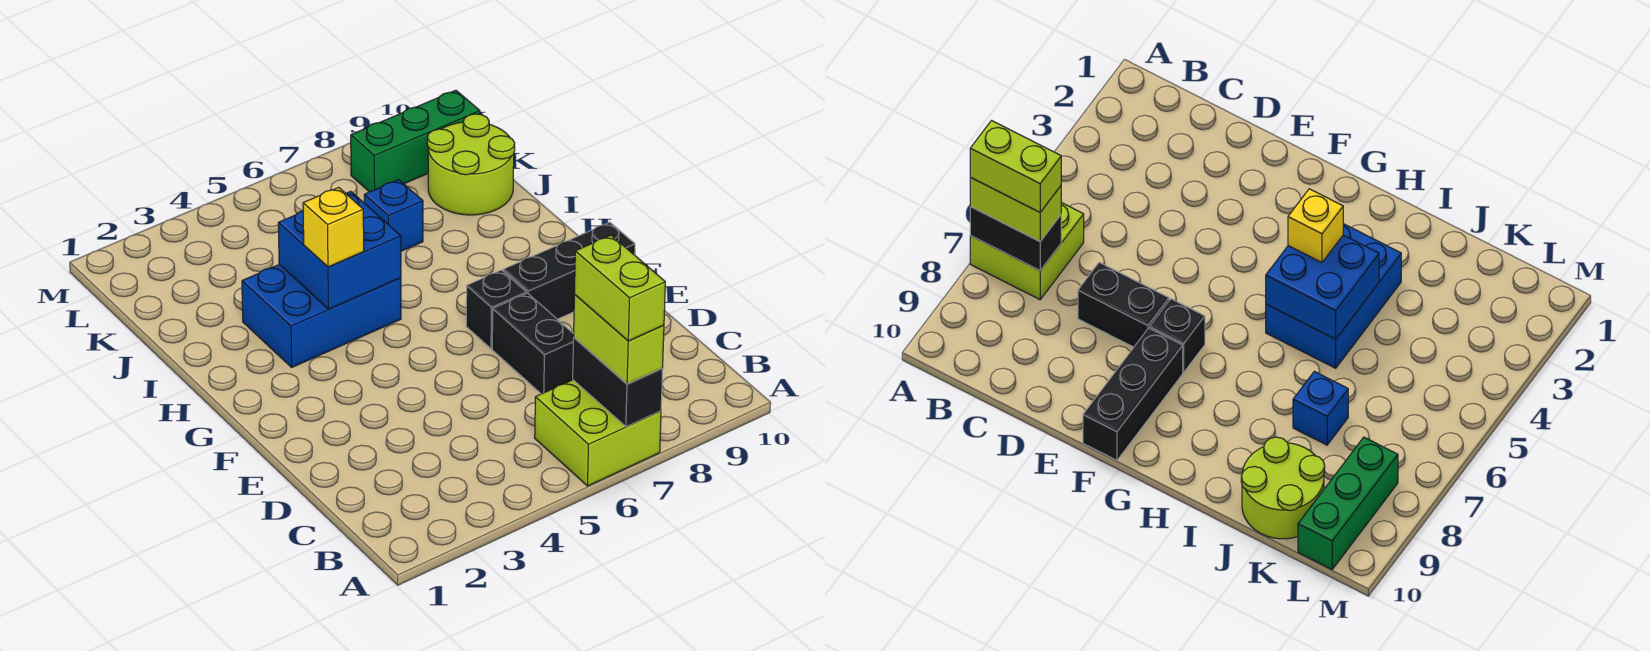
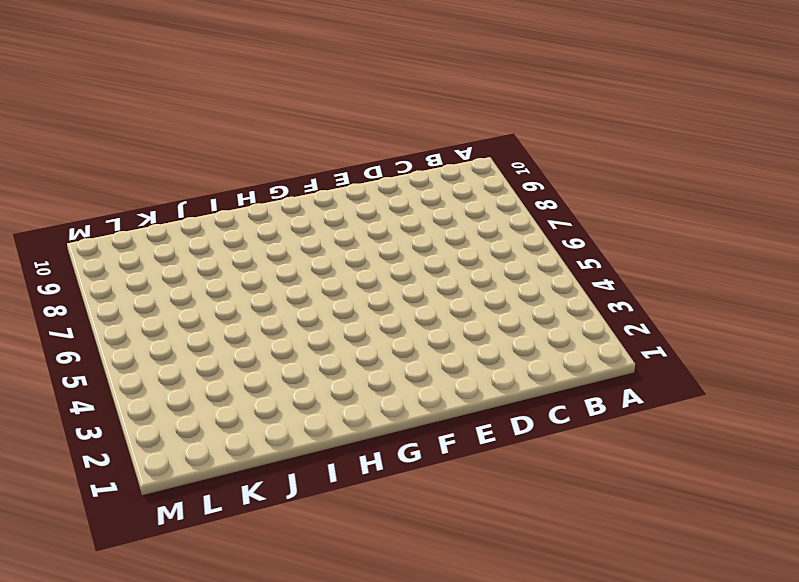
none -> lime brick A6:B7 level 1
none -> black brick D7:E7 level 1
none -> black brick F7 level 1

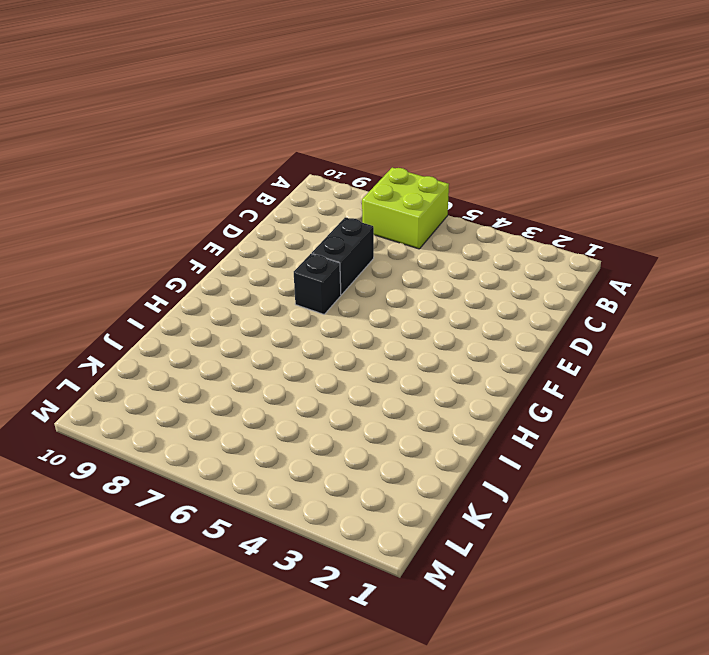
none -> black brick F8:F10 level 1
none -> blue brick H3:I5 level 1
none -> blue brick J7 level 1

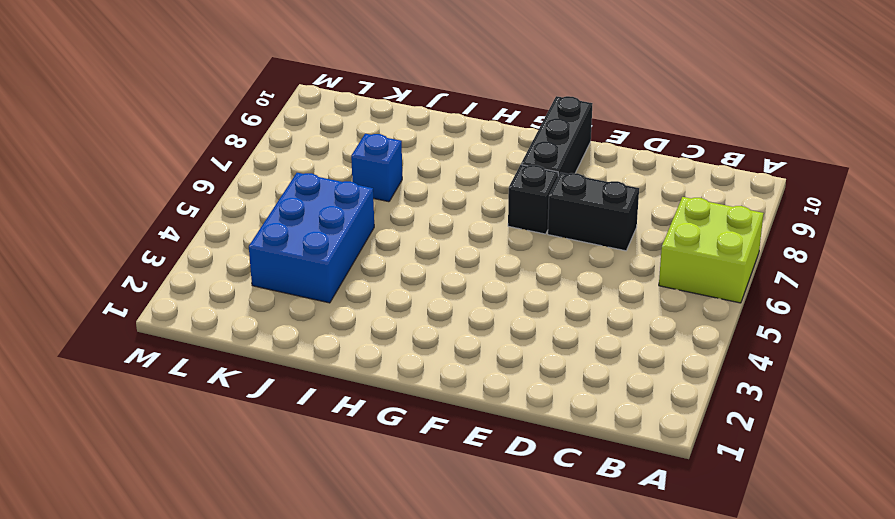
blue brick J3:K5 level 1 -> blue brick H3:I5 level 1
none -> lime round brick J9:K10 level 1
none -> green brick L8:L10 level 1
none -> black brick A7:B7 level 2

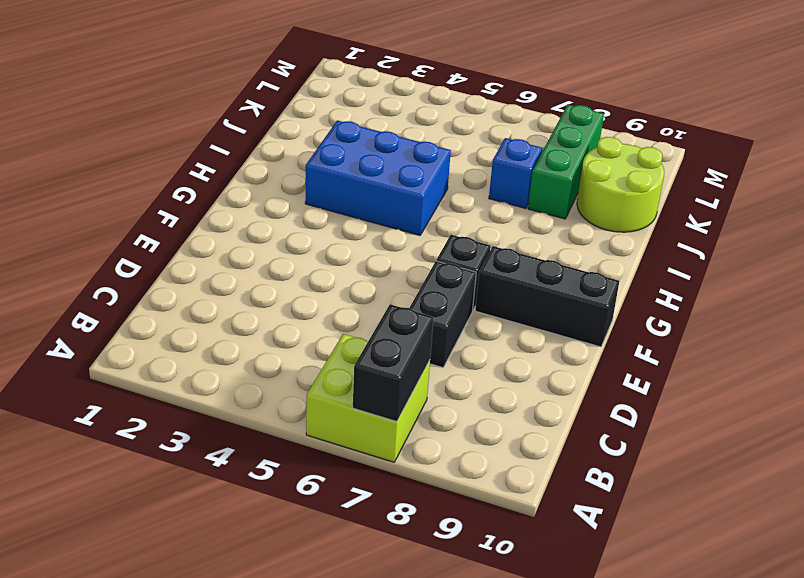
green brick J8:L8 level 1 -> green brick L8:L10 level 1
none -> blue brick H4:I5 level 2
none -> lime brick A7:B7 level 3
none -> yellow brick H4 level 3

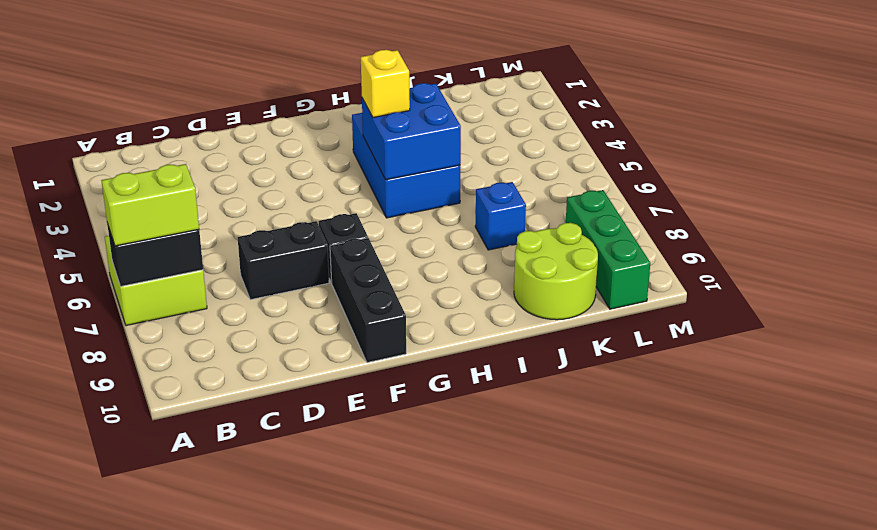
none -> lime brick A7:B7 level 4

